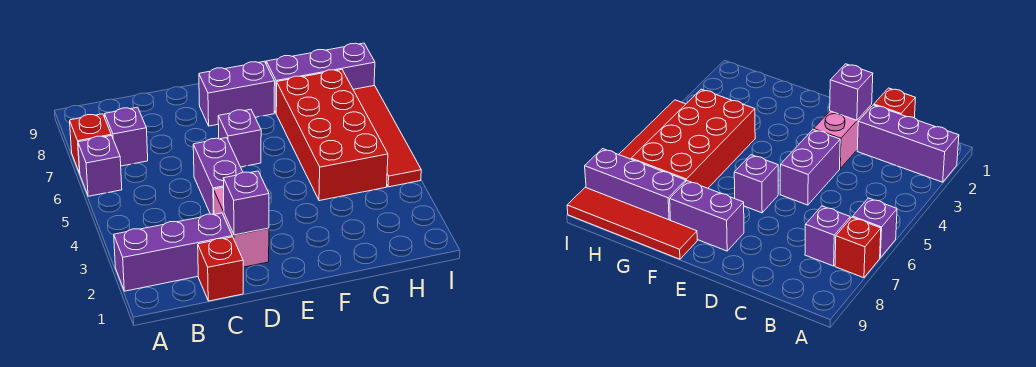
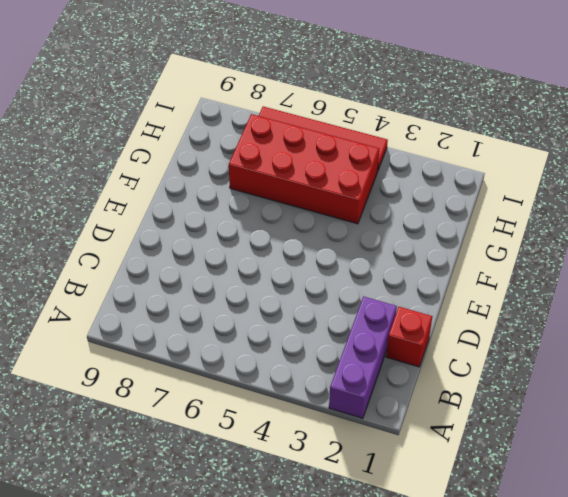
none -> purple brick A6 level 1
none -> red brick A7 level 1
none -> purple brick B7 level 1

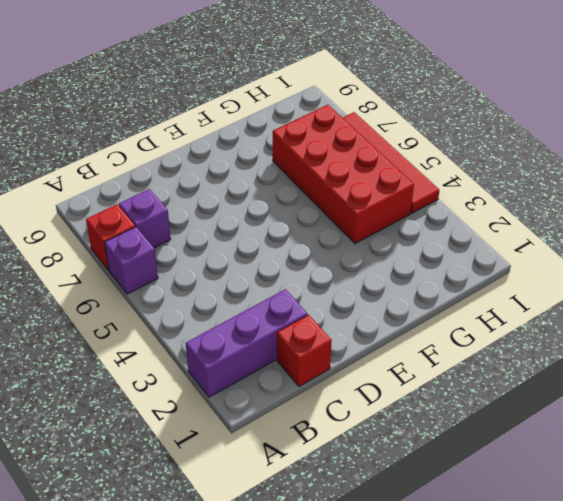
none -> pink brick D2:D3 level 1
none -> purple brick D4:D5 level 1
none -> purple brick E6 level 1

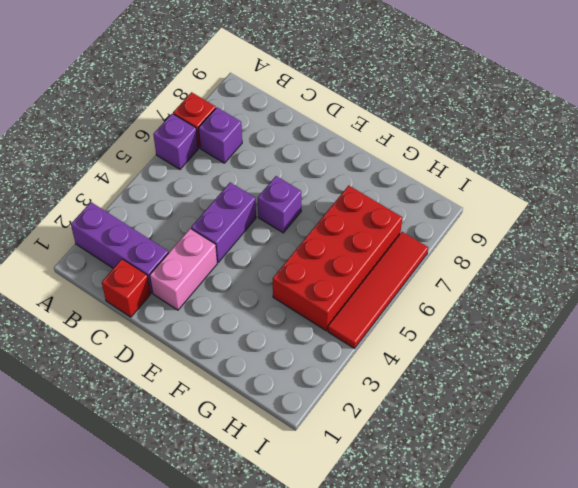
none -> purple brick E8:F8 level 1
none -> red tile F9:I9 level 1
none -> purple brick G8:I8 level 1

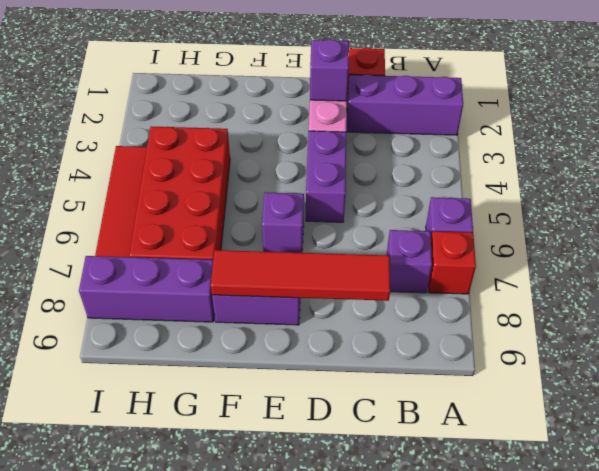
red tile C8:F8 level 2 -> red tile F9:I9 level 1

